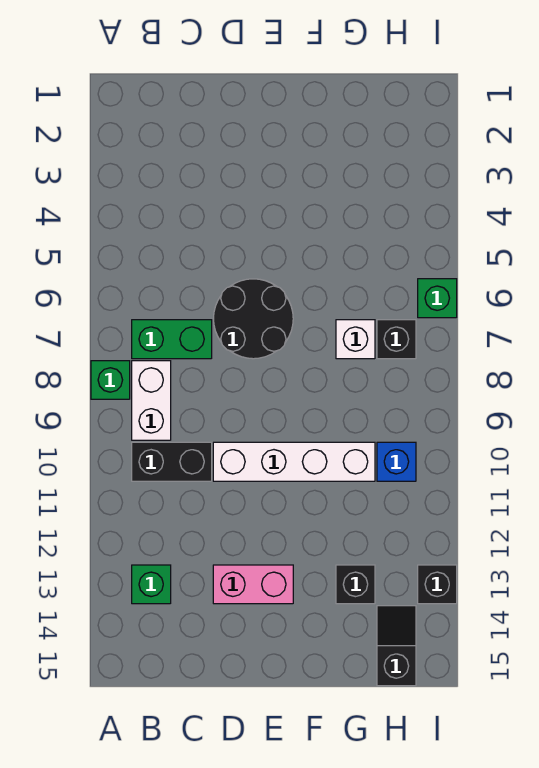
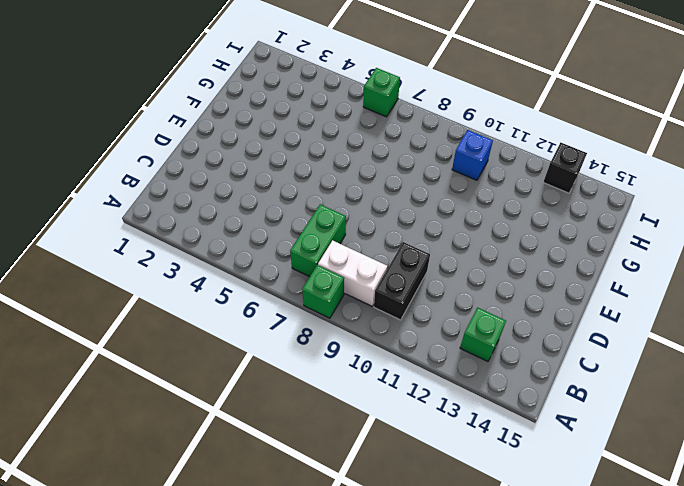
none -> black round brick D6:E7 level 1
none -> white brick D10:G10 level 1
none -> pink brick D13:E13 level 1

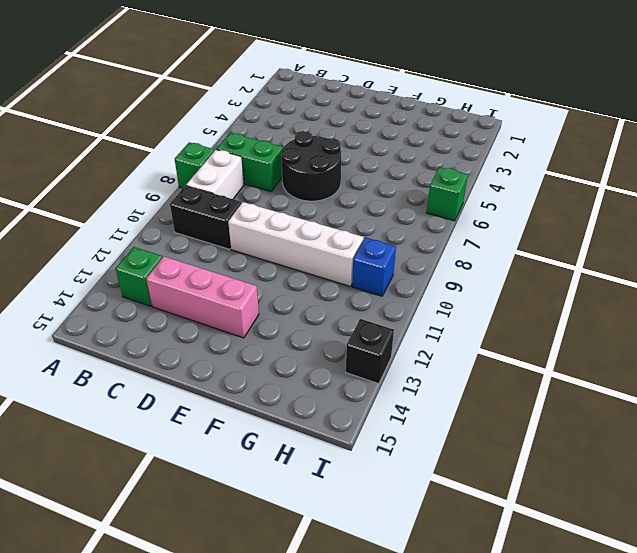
pink brick C13:E13 level 1 -> pink brick D13:E13 level 1
none -> white brick G7 level 1
none -> black brick G13 level 1
none -> black brick H7 level 1

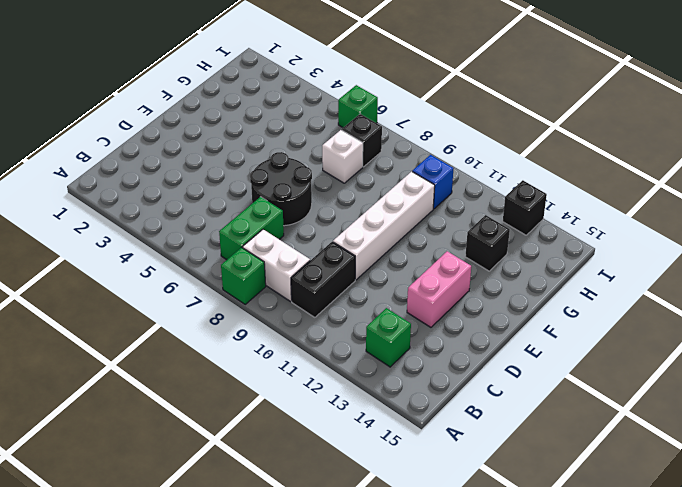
none -> black slope H14:H15 level 1 top 15

